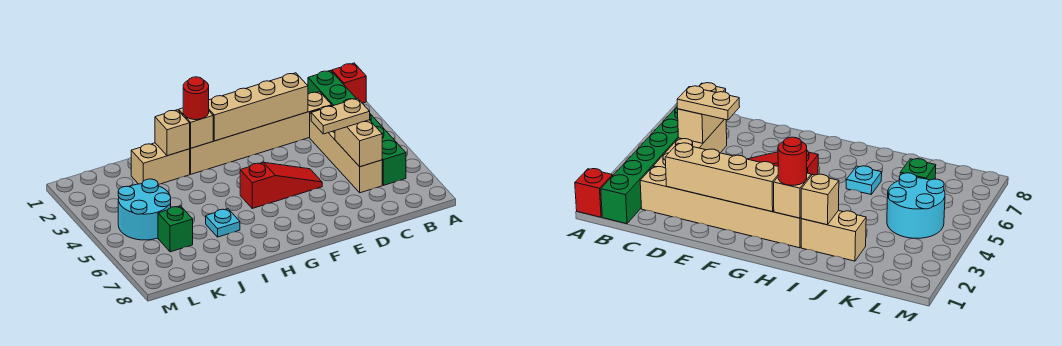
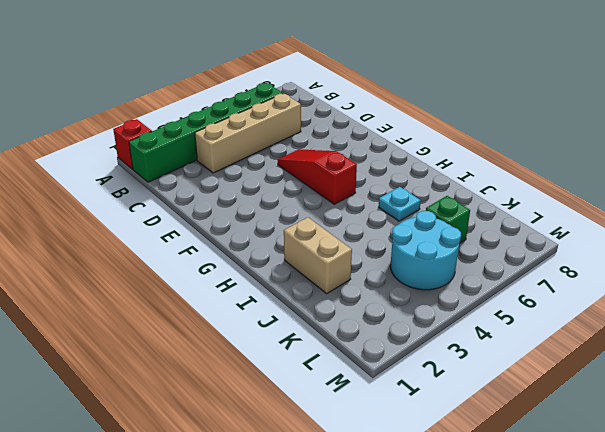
none -> tan brick C2:H2 level 1
none -> tan brick C5:C6 level 2
none -> tan brick D2:G2 level 2

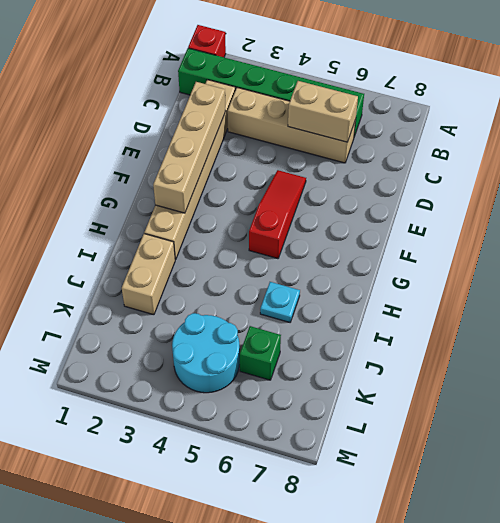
none -> tan brick H2 level 2
none -> tan brick I2 level 2
none -> tan plate C5:D5 level 3

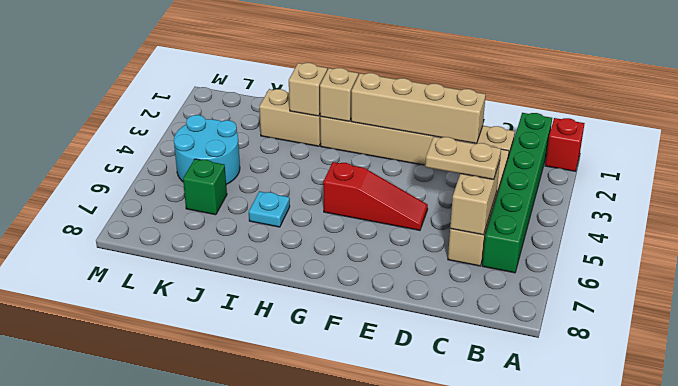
none -> red round brick H2 level 3

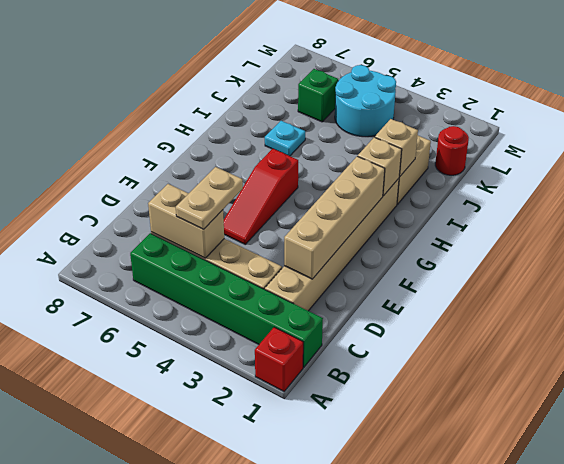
red round brick K1 level 1 -> red round brick H2 level 3

